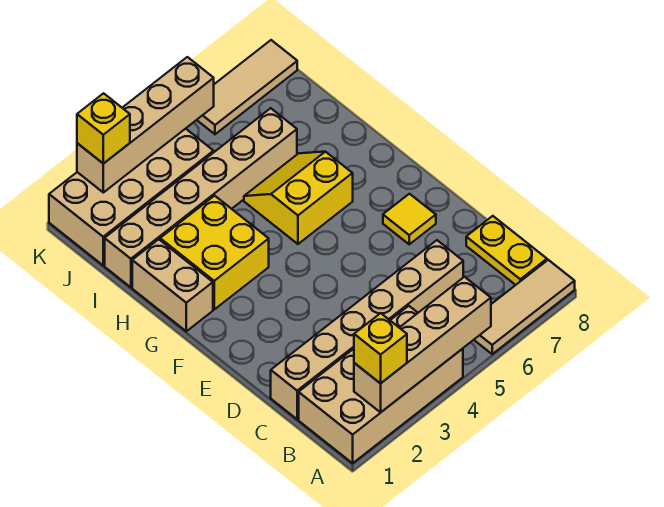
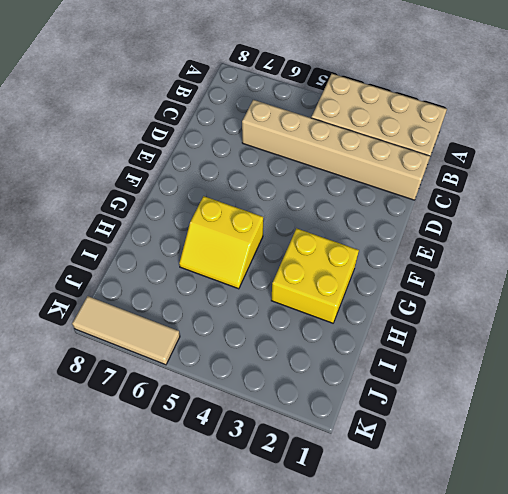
none -> tan tile A6:A8 level 1
none -> yellow plate B8:C8 level 1
none -> yellow tile E7 level 1

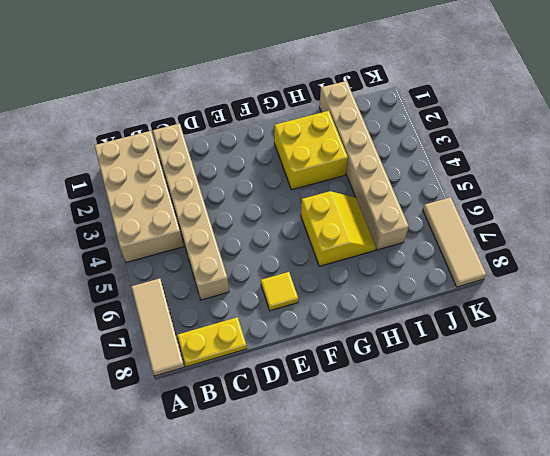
none -> tan brick G1:H1 level 1
none -> tan brick J1:K4 level 1
none -> tan brick A2:A5 level 2

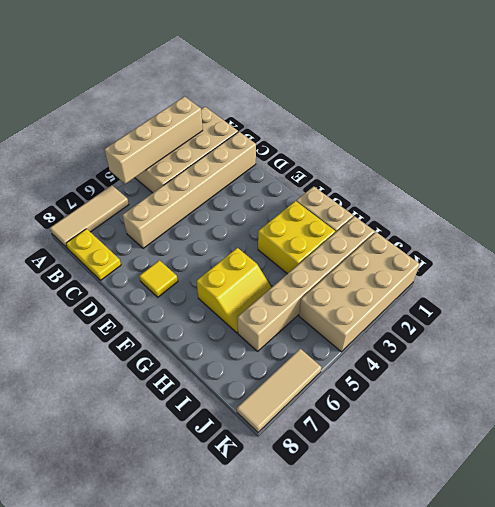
none -> tan brick K2:K5 level 2
none -> yellow brick A2 level 3
none -> yellow brick K2 level 3

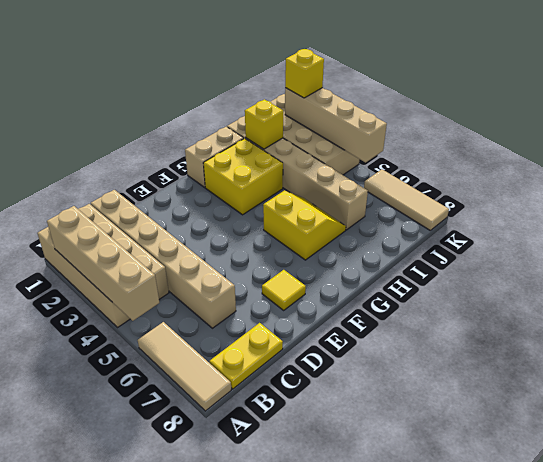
yellow brick I2 level 2 -> yellow brick A2 level 3

